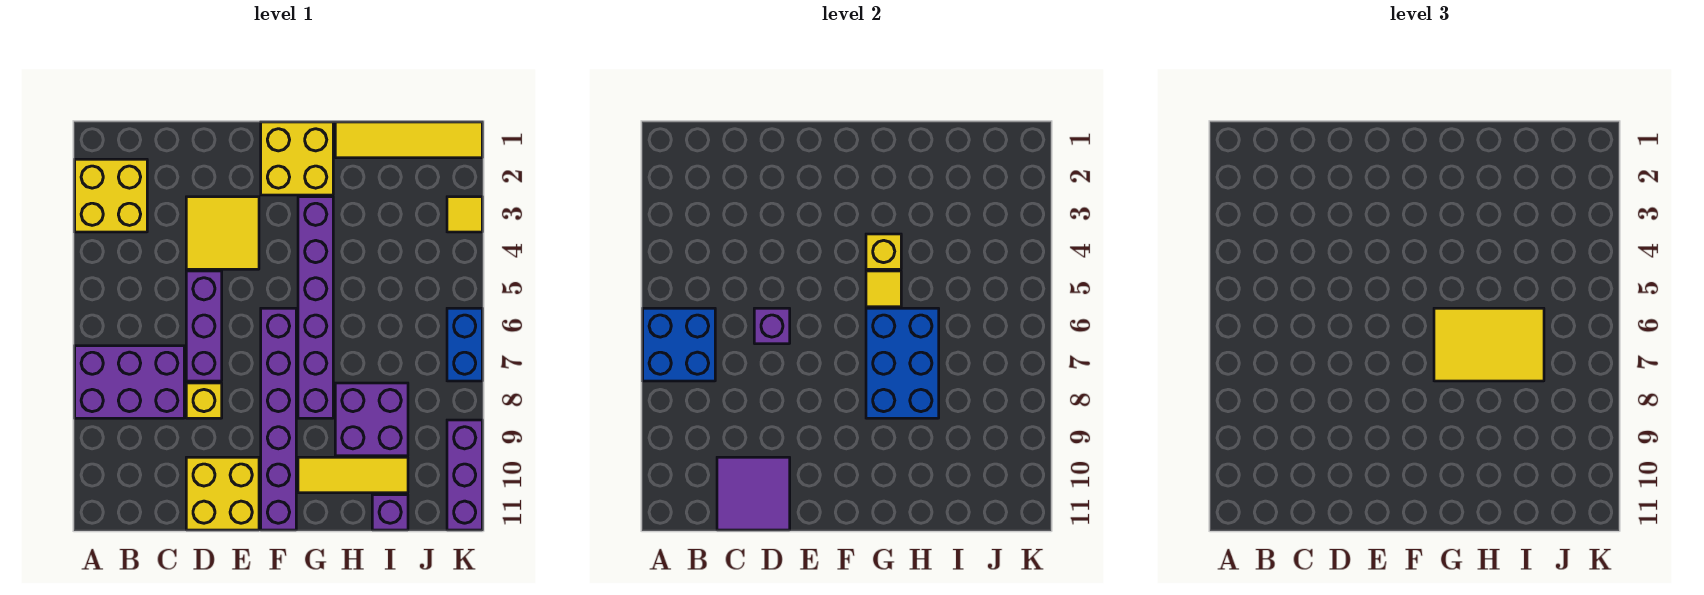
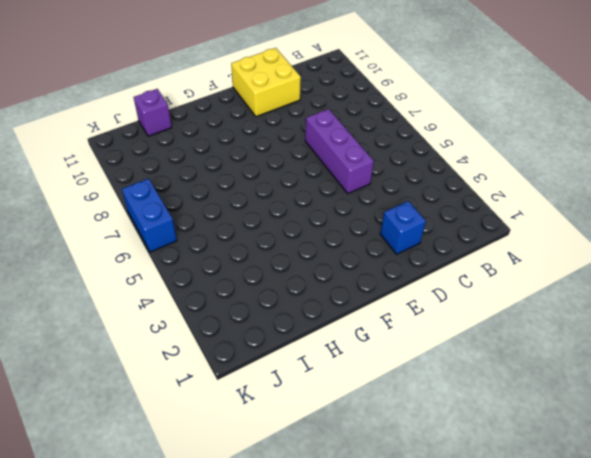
blue brick D2 level 1 -> none
none -> yellow brick A2:B3 level 1
none -> purple brick A7:C8 level 1
none -> yellow tile D3:E4 level 1

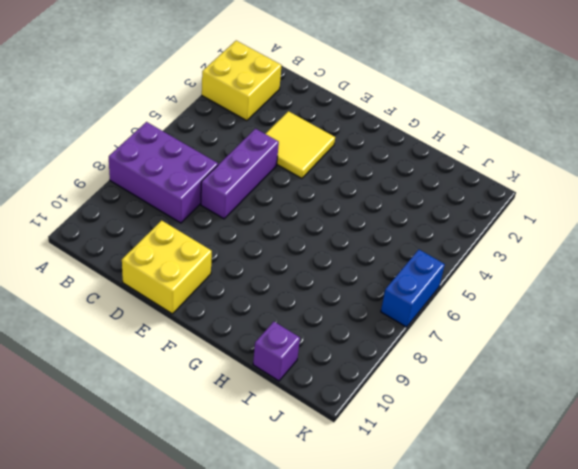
none -> yellow brick D8 level 1
none -> yellow brick F1:G2 level 1
none -> purple brick F6:F11 level 1

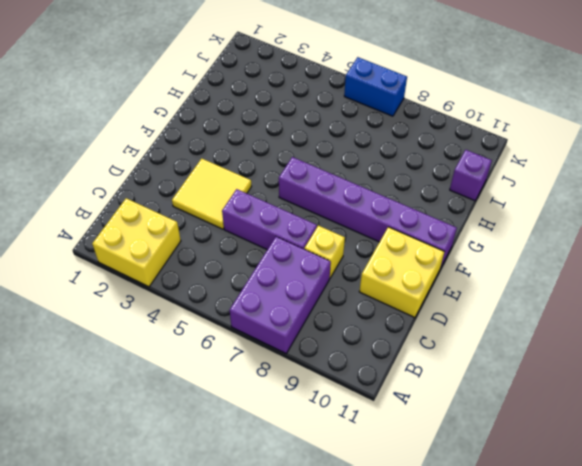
none -> yellow brick F1:G2 level 1
none -> purple brick G3:G8 level 1
none -> yellow tile G10:I10 level 1

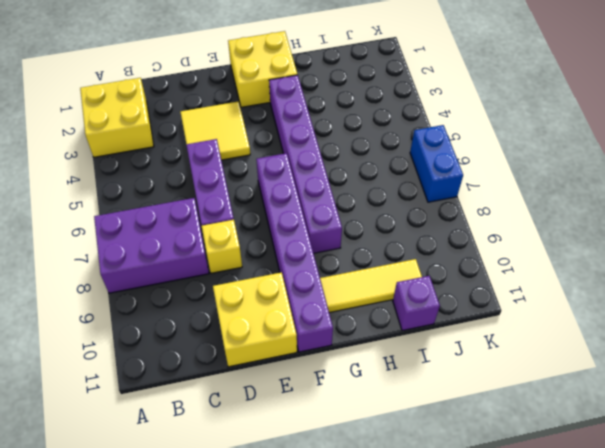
none -> yellow tile H1:K1 level 1
none -> purple brick H8:I9 level 1
none -> yellow tile K3 level 1

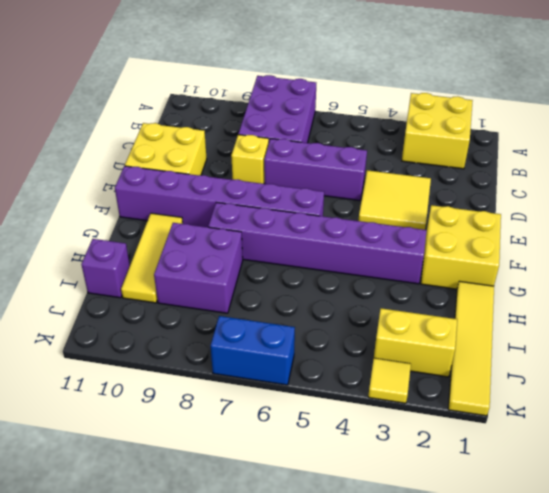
yellow brick J2:J3 level 1 -> none
none -> purple brick K9:K11 level 1
none -> blue brick A6:B7 level 2
none -> purple tile C10:D11 level 2

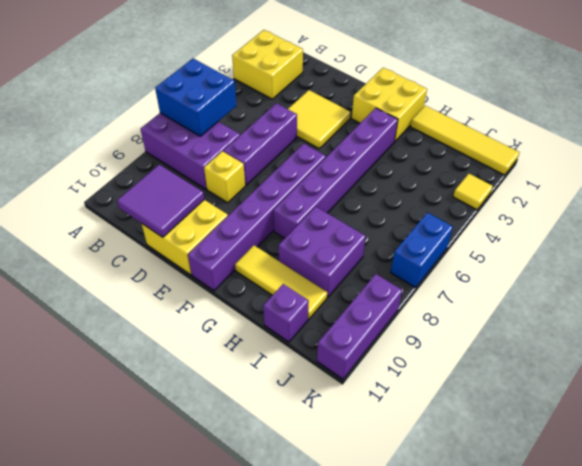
none -> purple brick D6 level 2
none -> yellow brick G4 level 2
none -> yellow tile G5 level 2

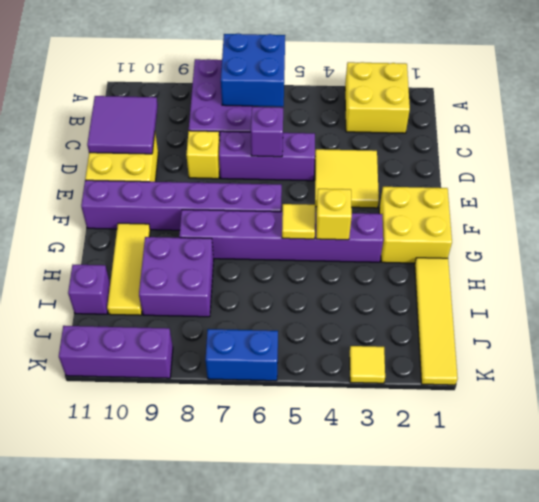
none -> blue brick G6:H8 level 2
none -> yellow tile G6:I7 level 3

